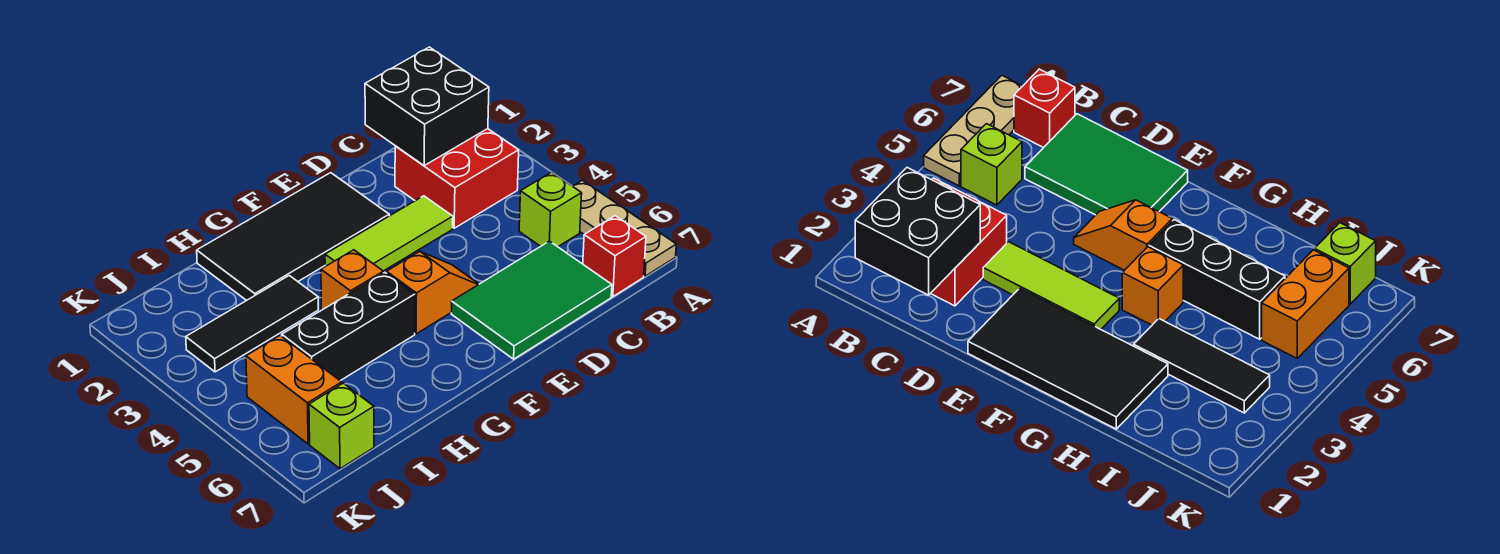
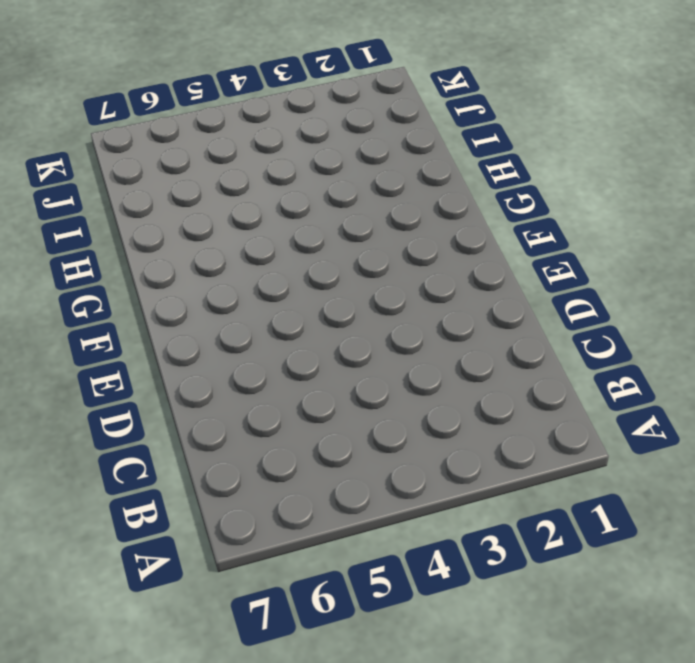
none -> tan plate A5:A7 level 1
none -> red brick B2:C3 level 1
none -> lime brick B5 level 1

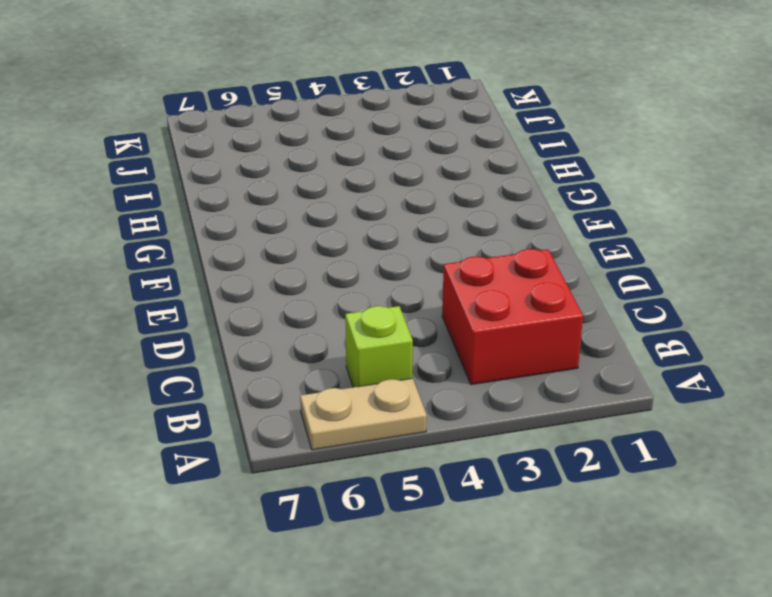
tan plate A5:A6 level 1 -> tan plate A5:A7 level 1
none -> red brick B7 level 1
none -> green tile C6:E7 level 1
none -> lime tile D3:F3 level 1

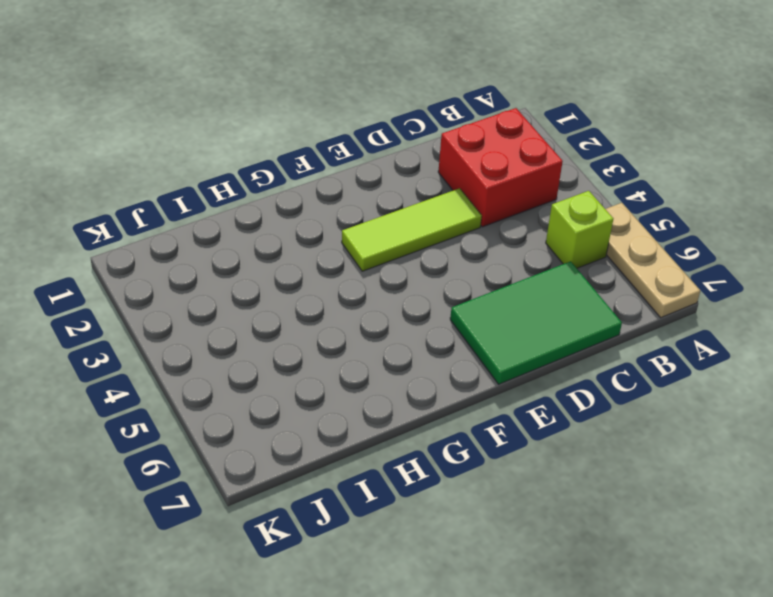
none -> red brick B7 level 1
none -> black tile E1:H2 level 1
none -> orange slope E5:F5 level 1 top F

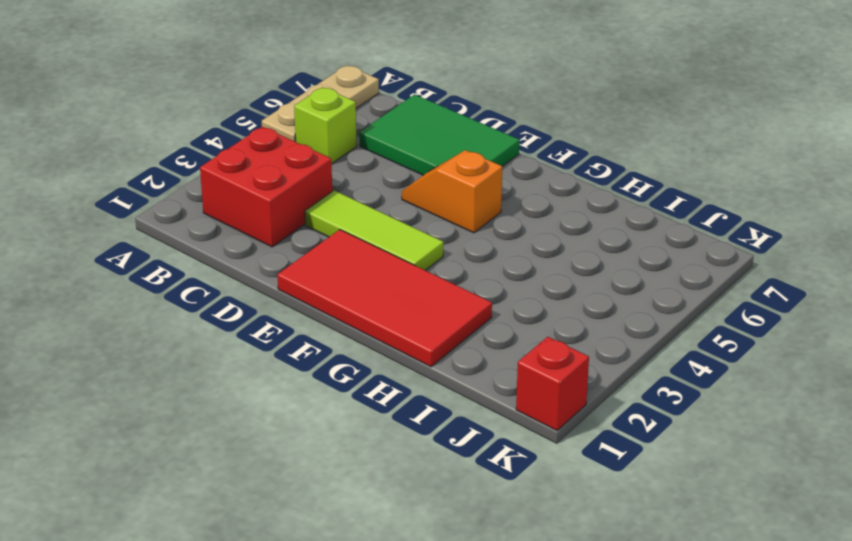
red tile E1:H2 level 1 -> black tile E1:H2 level 1
red brick K1 level 1 -> red brick B7 level 1
none -> orange brick G4 level 1
none -> black brick G5:I5 level 1
none -> black tile H3:J3 level 1

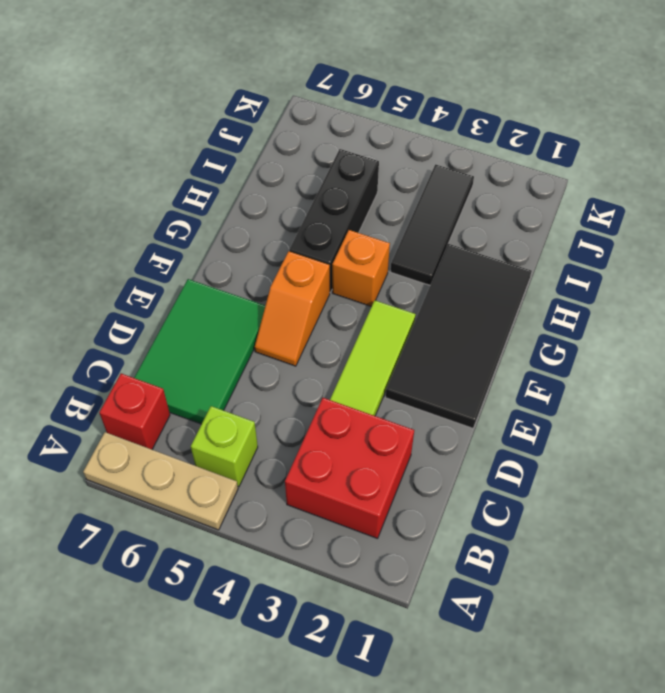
none -> orange brick J5:J6 level 1
none -> lime brick J7 level 1
none -> black brick B1:C2 level 2

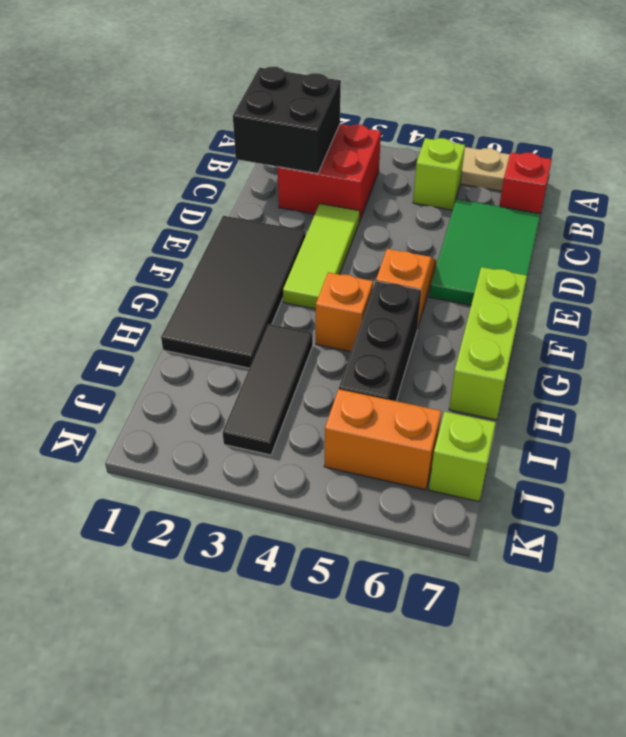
lime brick F7:H7 level 1 -> none

